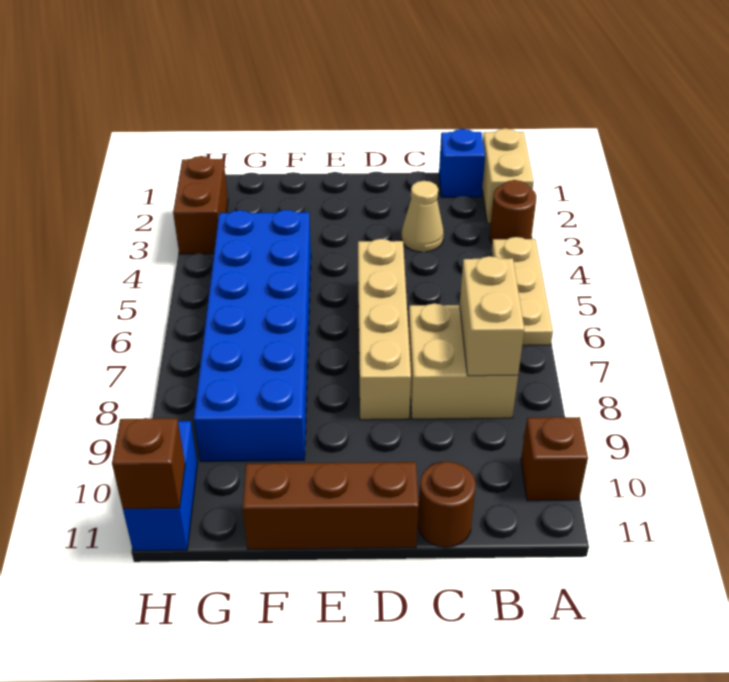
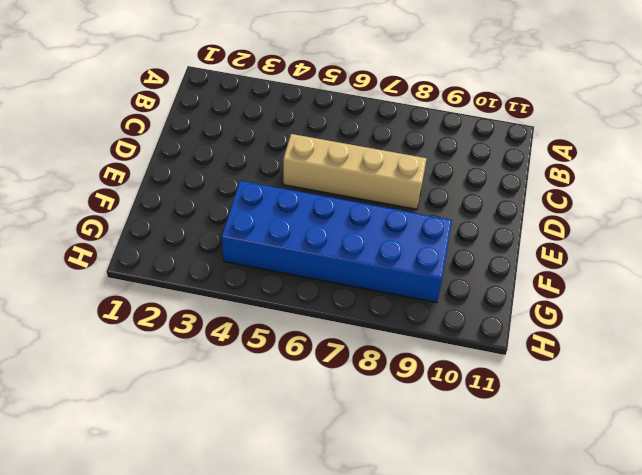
none -> tan brick A1:A2 level 1
none -> brown round brick A3 level 1
none -> tan plate A4:A6 level 1

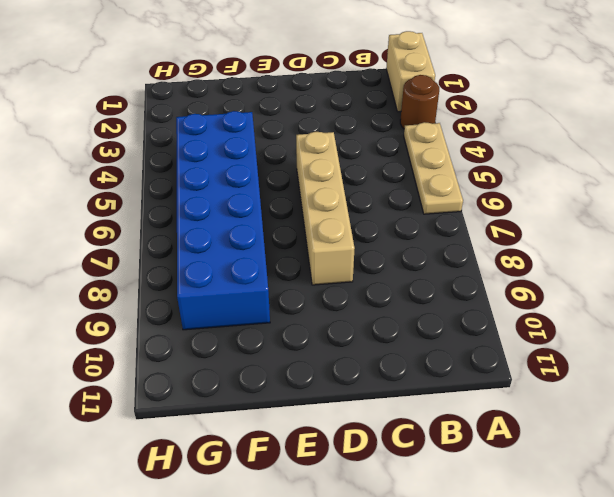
none -> brown brick A10 level 1
none -> blue brick B1 level 1
none -> tan brick B7:C8 level 1

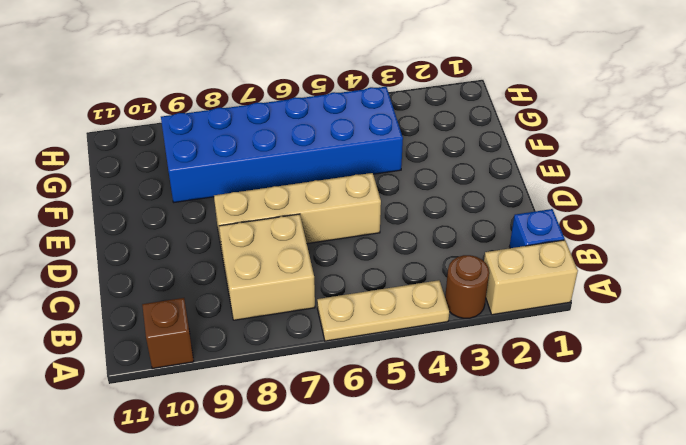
none -> tan cone C3 level 1
none -> brown round brick C11 level 1
none -> brown brick D11:F11 level 1

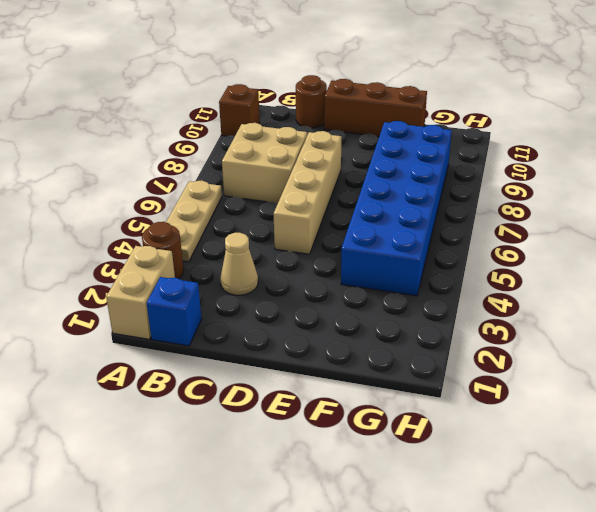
none -> brown brick H2:H3 level 1
none -> blue brick H10:H11 level 1
none -> tan brick B7:B8 level 2

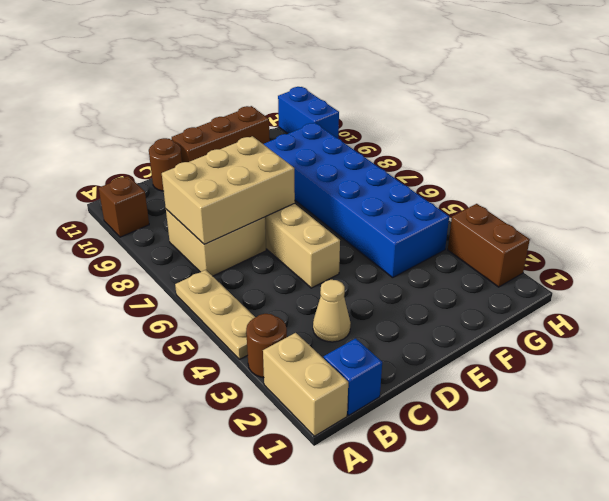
tan brick B7:D8 level 2 -> tan brick B7:B8 level 2
none -> brown brick H11 level 2

